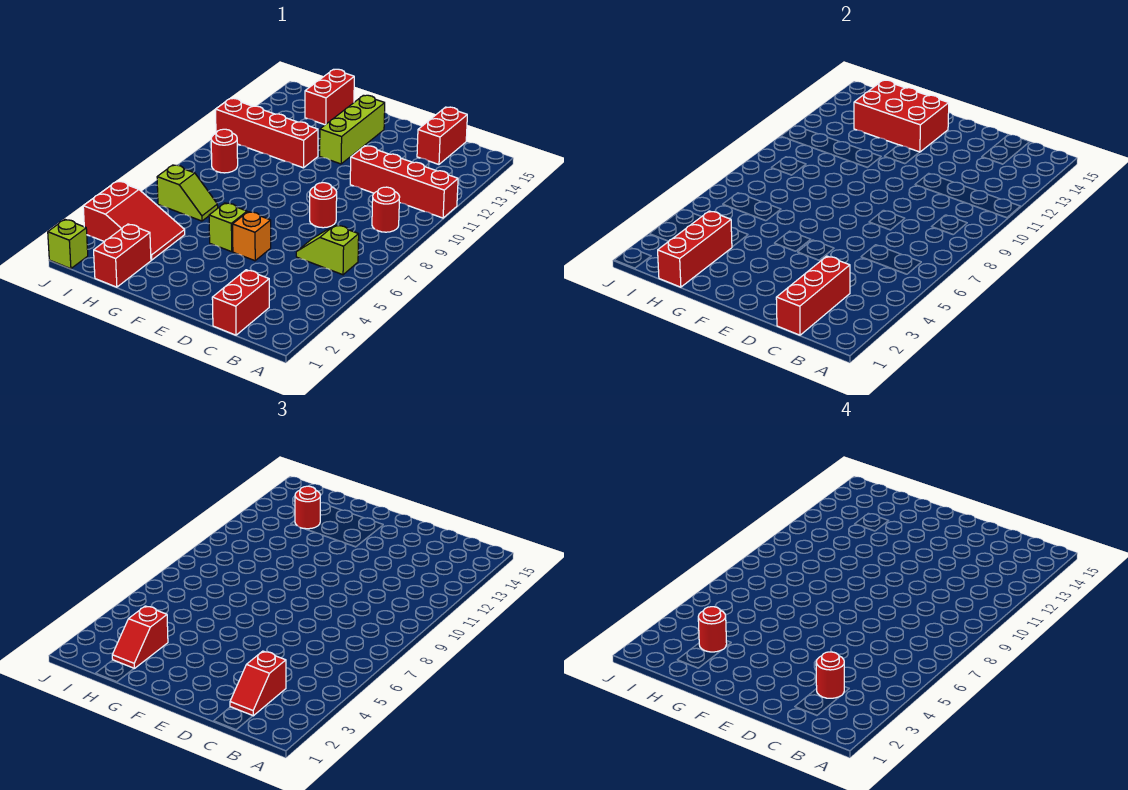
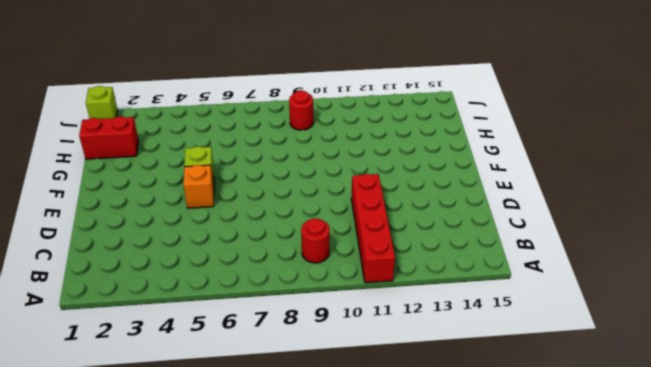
none -> lime slope B6:C6 level 1 top B
none -> red brick C1:C2 level 1
none -> red brick C14:C15 level 1

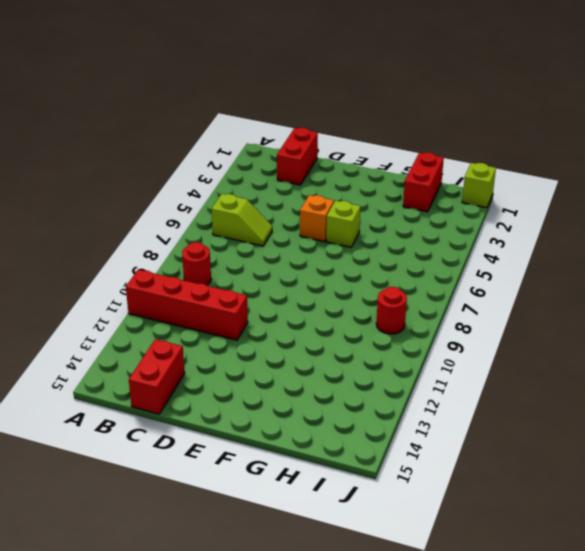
none -> red round brick D8 level 1
none -> lime brick F12:F14 level 1
none -> red brick G11:J11 level 1

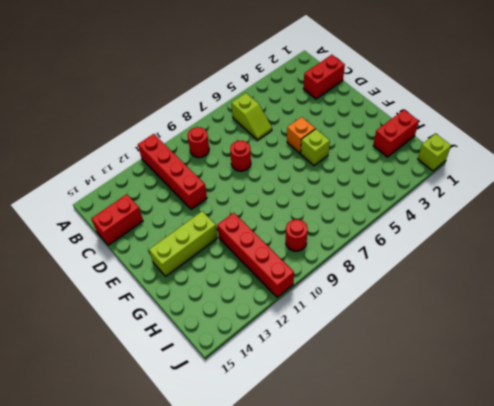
none -> red slope H3:J4 level 1 top J
none -> lime slope H6:I6 level 1 top I
none -> red brick H14:H15 level 1

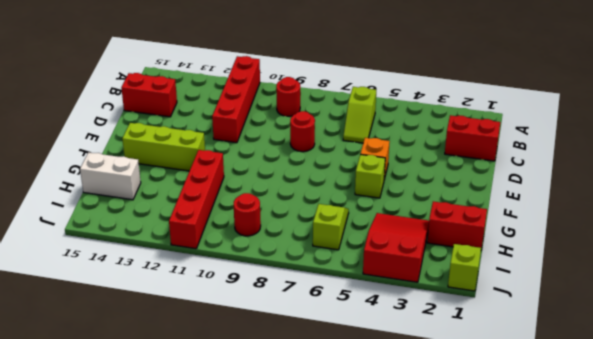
white brick H14:H15 level 1 -> red brick H14:H15 level 1
none -> red brick C1:C3 level 2
none -> red brick F13:H14 level 2
none -> red brick H1:H3 level 2

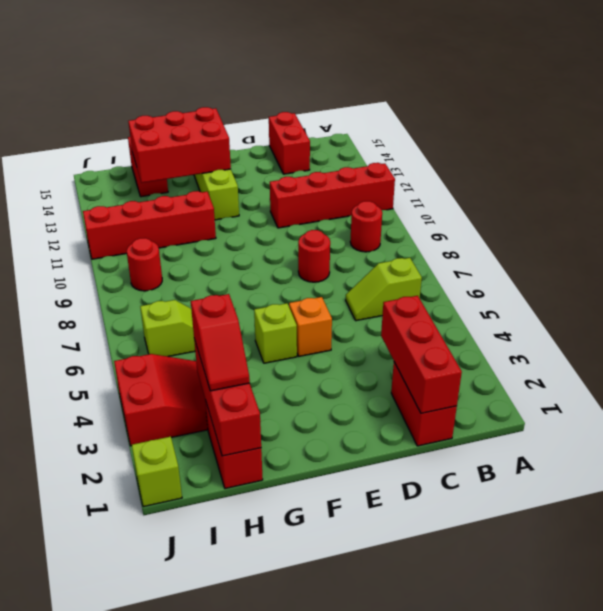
none -> red slope C2:C3 level 3 top 3
none -> red round brick H13 level 3
none -> red round brick C3 level 4

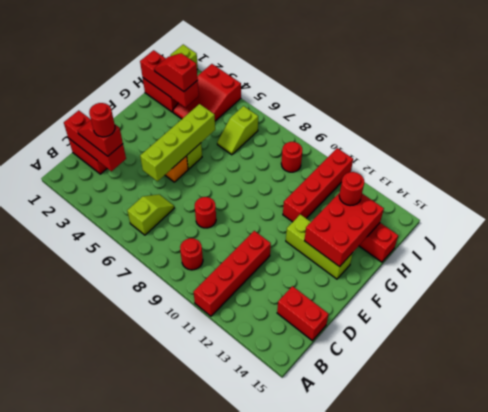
lime brick D5:G5 level 2 -> none
none -> red round brick H3 level 4

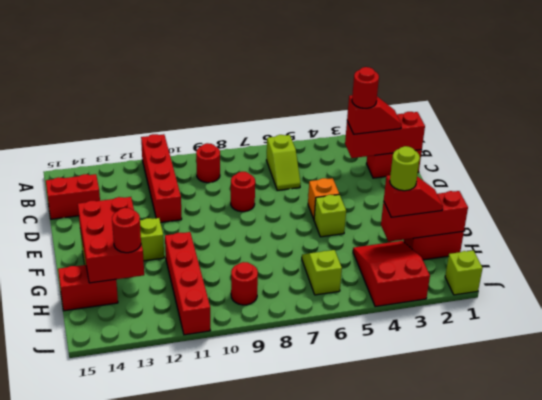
lime round brick H3 level 4 -> red round brick H3 level 4

